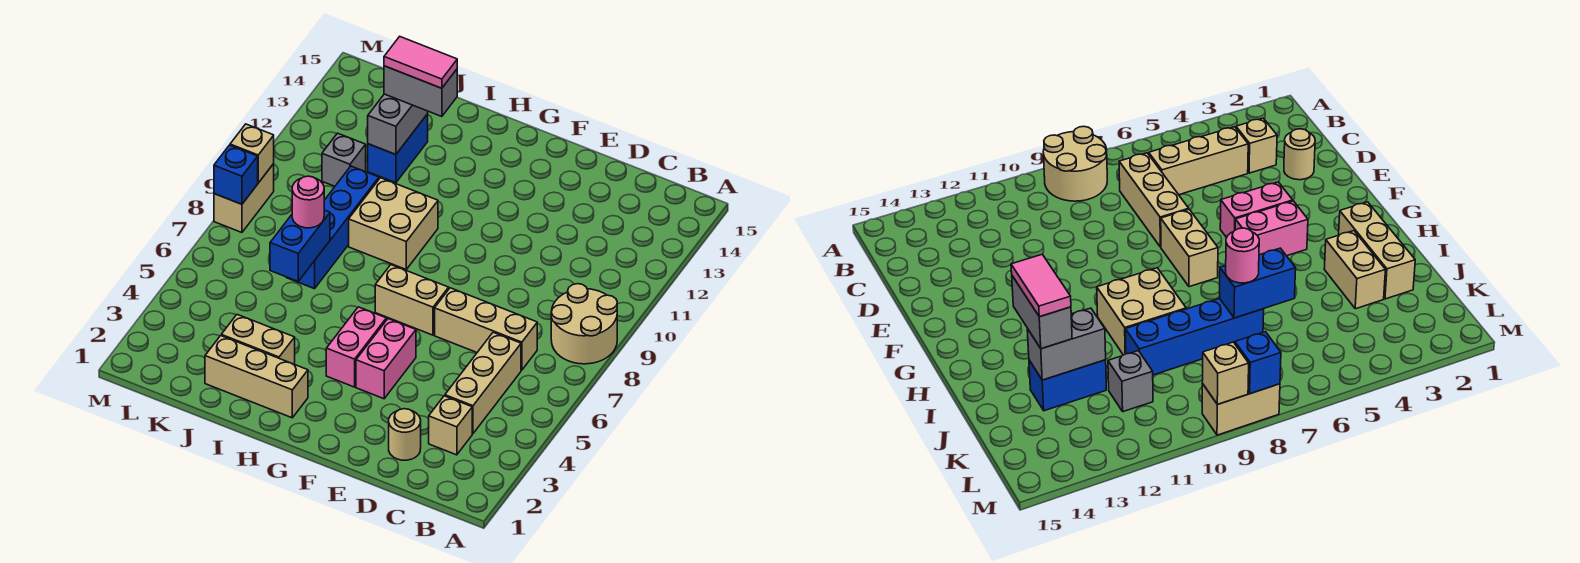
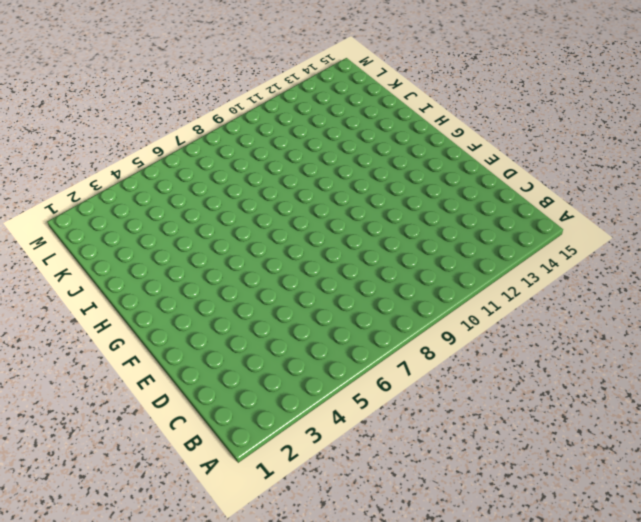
none -> tan round brick A8:B9 level 1
none -> tan brick C3 level 1
none -> tan brick C4:C6 level 1

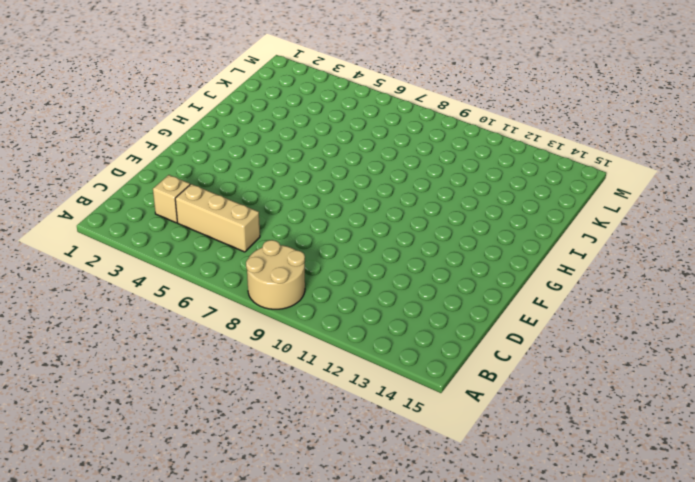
none -> tan brick C7:E7 level 1
none -> tan round brick D2 level 1
none -> pink brick F4:F5 level 1

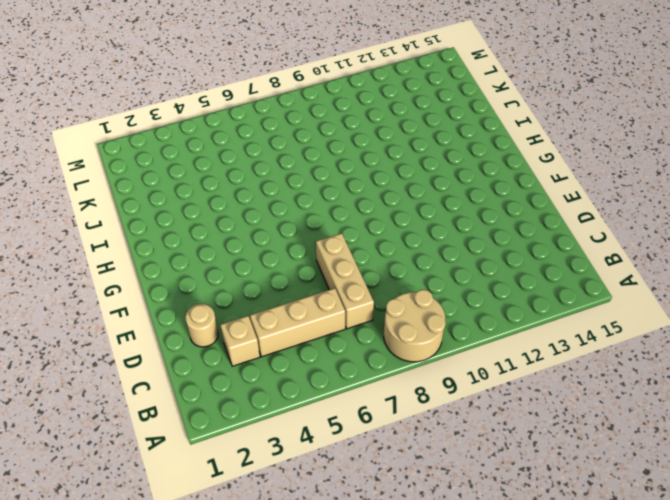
none -> pink brick F4:F5 level 1
none -> tan brick F7:G7 level 1
none -> pink brick G4:G5 level 1

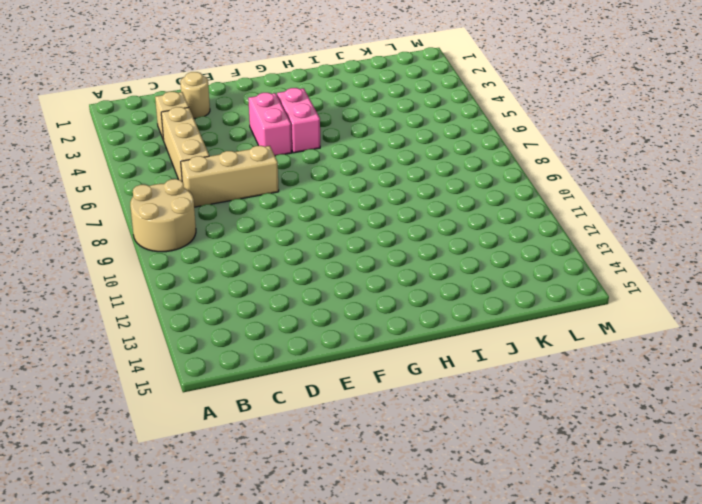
none -> tan brick F7:G7 level 1
none -> tan brick H2:J2 level 1
none -> tan brick H9:I10 level 1

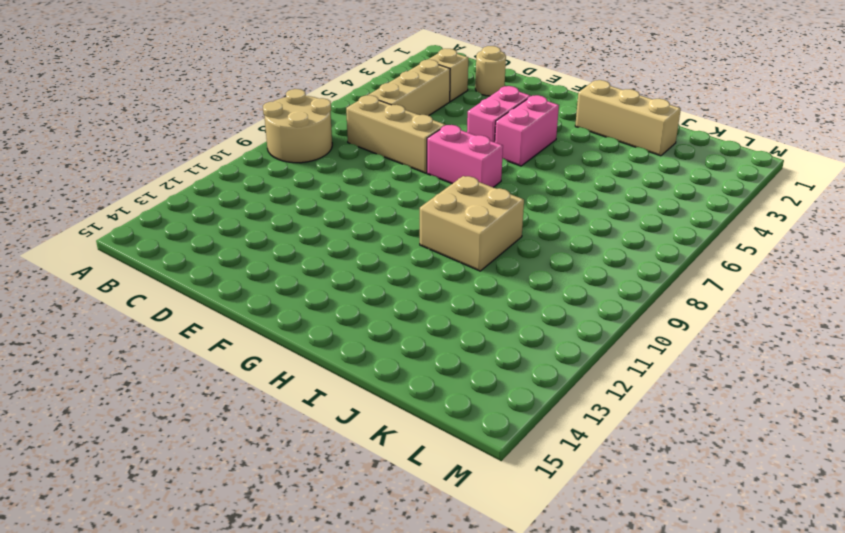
pink brick F7:G7 level 1 -> tan brick F7:G7 level 1
none -> tan brick I3:J3 level 1
none -> blue brick J7:J10 level 1
none -> blue brick J12:J13 level 1

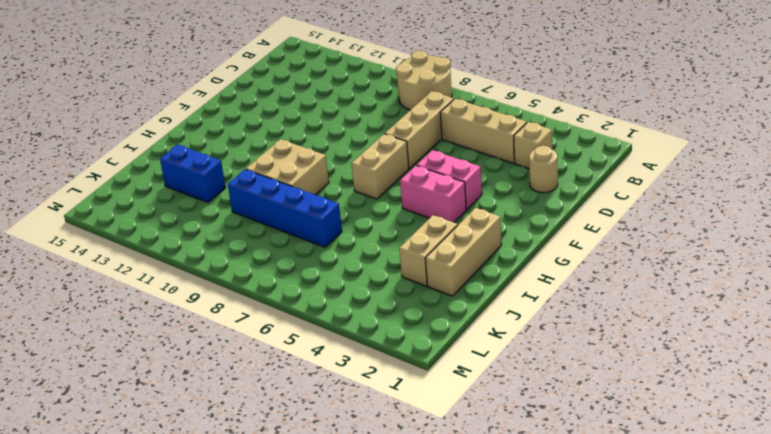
none -> grey brick K11 level 1
none -> tan brick M8:M9 level 1
none -> blue brick J6:J7 level 2

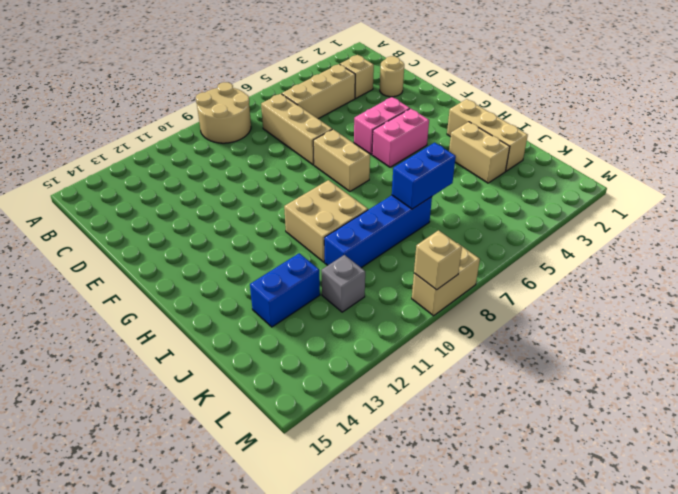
none -> grey brick J12:J13 level 2
none -> blue brick M8 level 2
none -> grey brick I13:J13 level 3

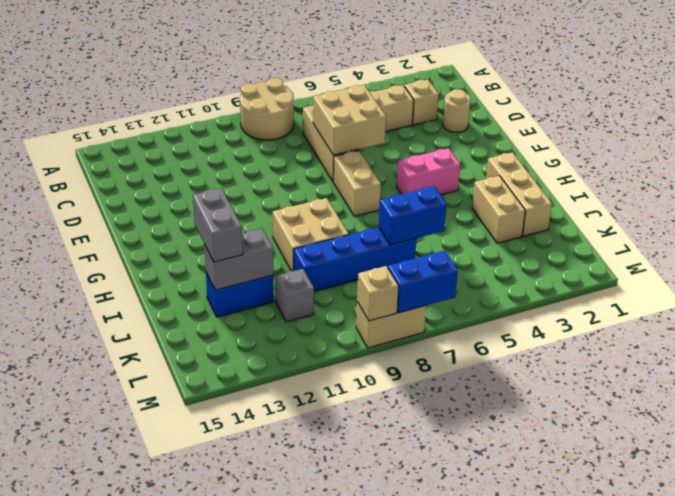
tan brick D6:E7 level 2 -> none
blue brick M7:M8 level 2 -> blue brick M8 level 2
none -> pink brick F4:F5 level 1
none -> pink round brick J7 level 3
none -> pink tile I13:J13 level 4

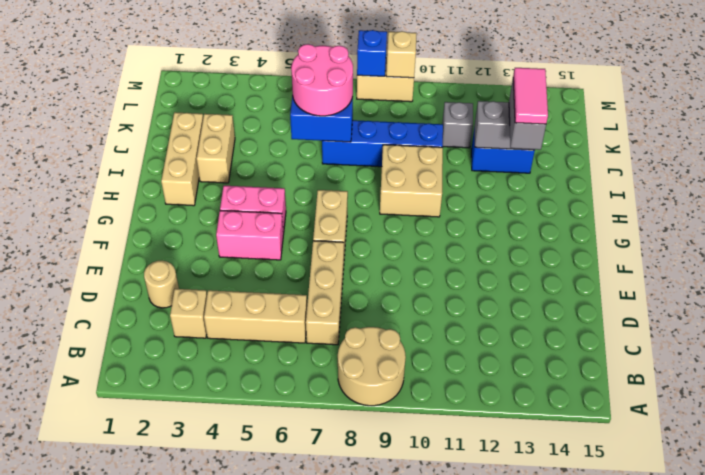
pink round brick J6:K7 level 3 -> pink round brick J7 level 3

